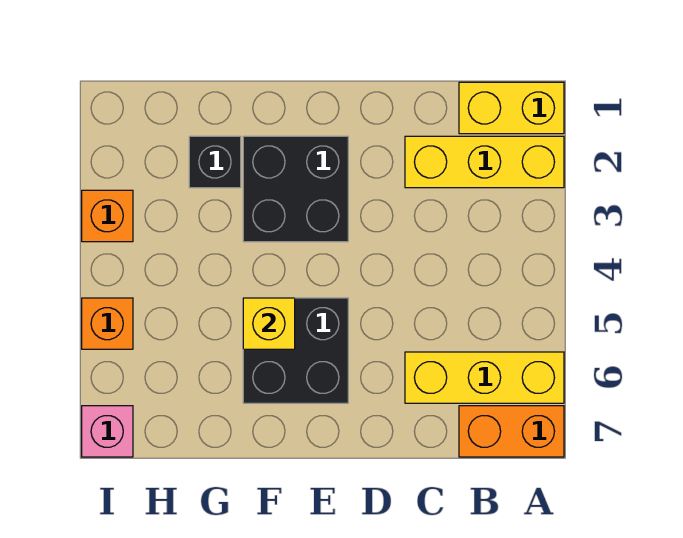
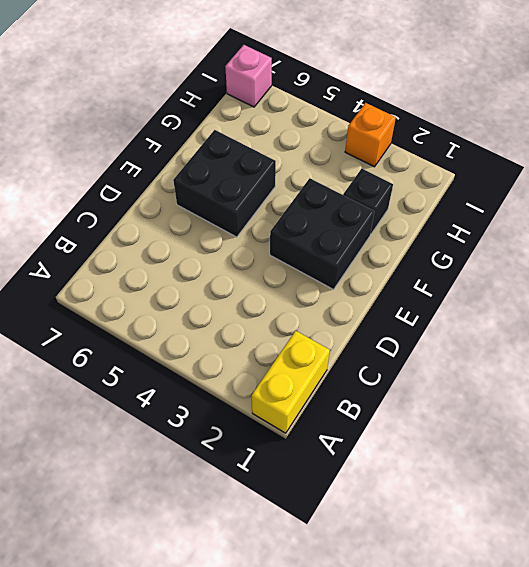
none -> yellow brick A2:C2 level 1
none -> yellow brick A6:C6 level 1

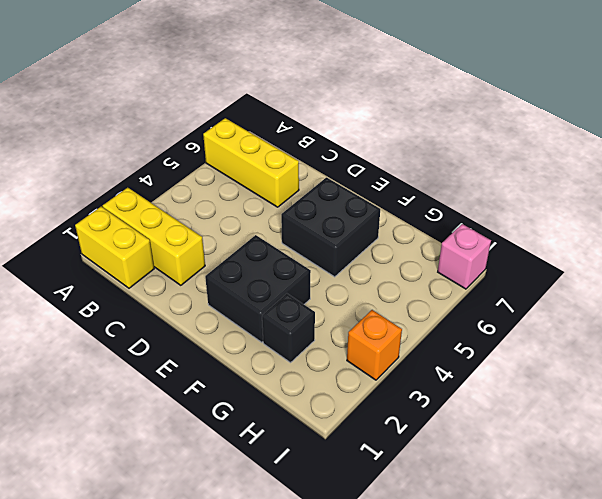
none -> orange brick A7:B7 level 1
none -> orange brick I5 level 1

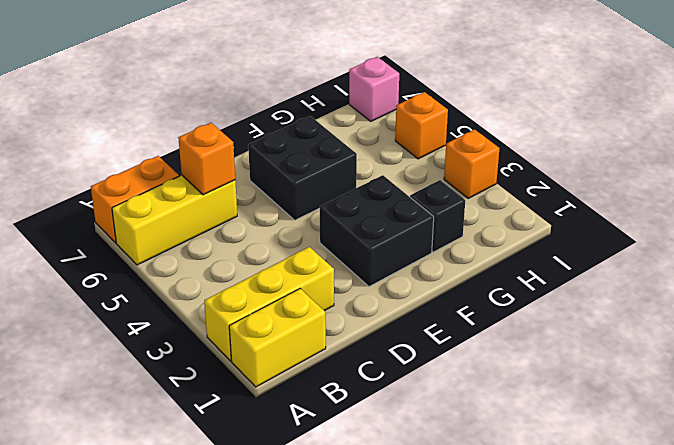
orange brick C6 level 2 -> none
none -> yellow brick F5 level 2

